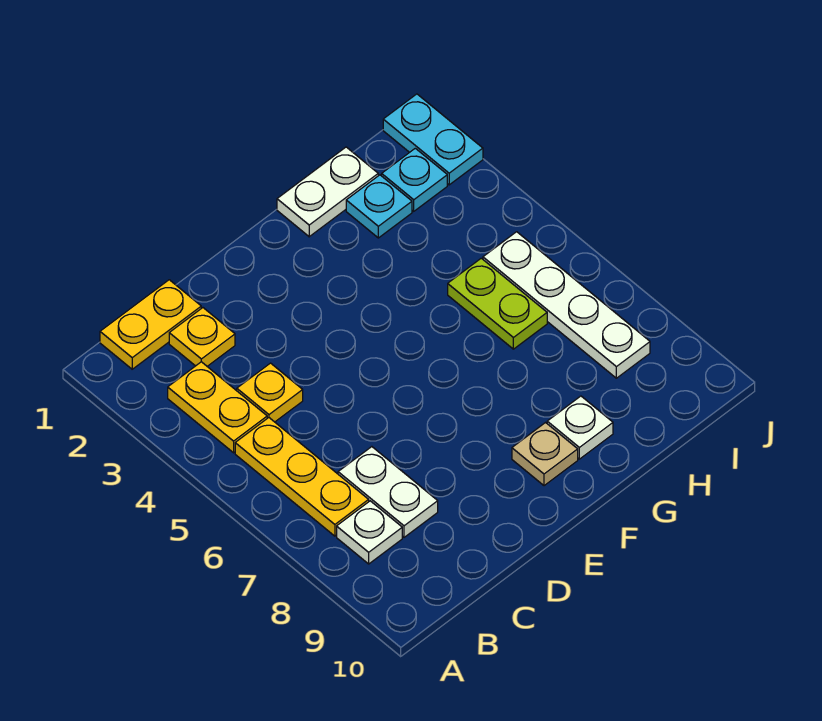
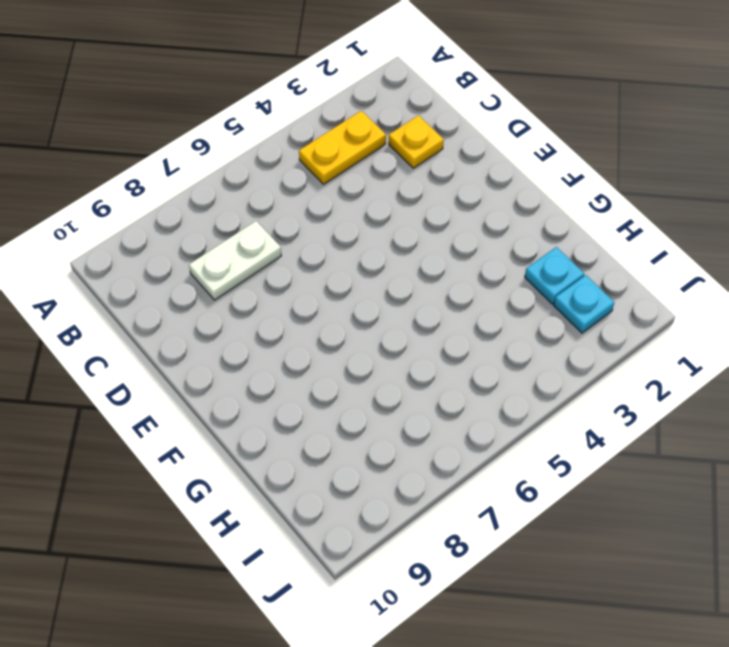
none -> yellow plate B1:C1 level 1
none -> yellow plate B5:B7 level 1
none -> white plate B8 level 1

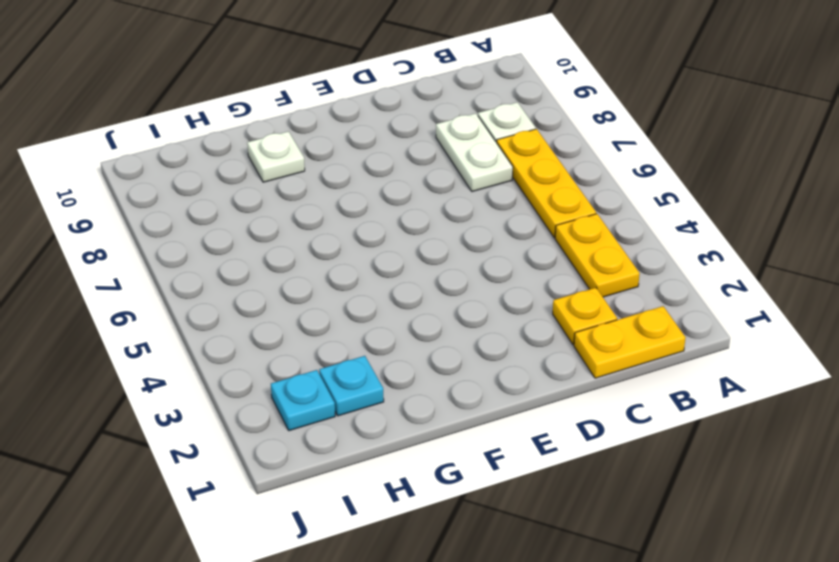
none -> yellow plate C4 level 1
none -> tan plate F9 level 1
none -> white plate G1:H1 level 1

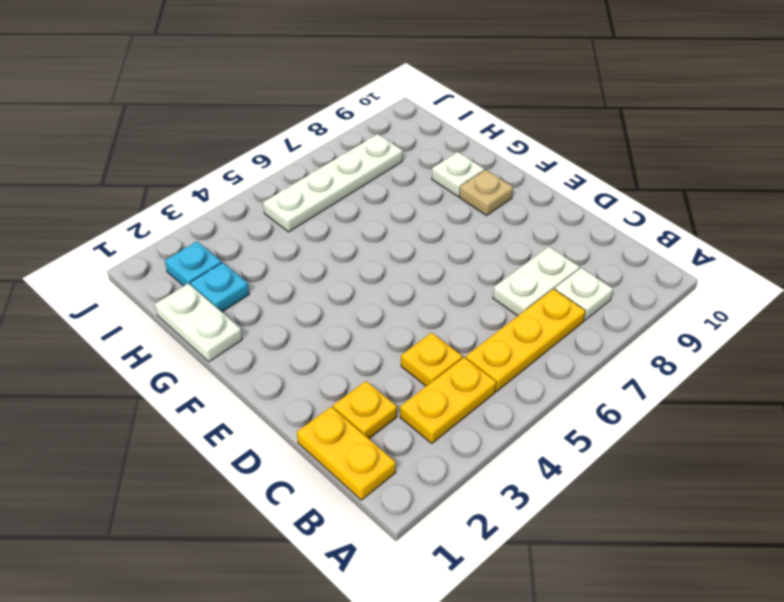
none -> lime plate H5:H6 level 1
none -> cyan plate J1:J2 level 1

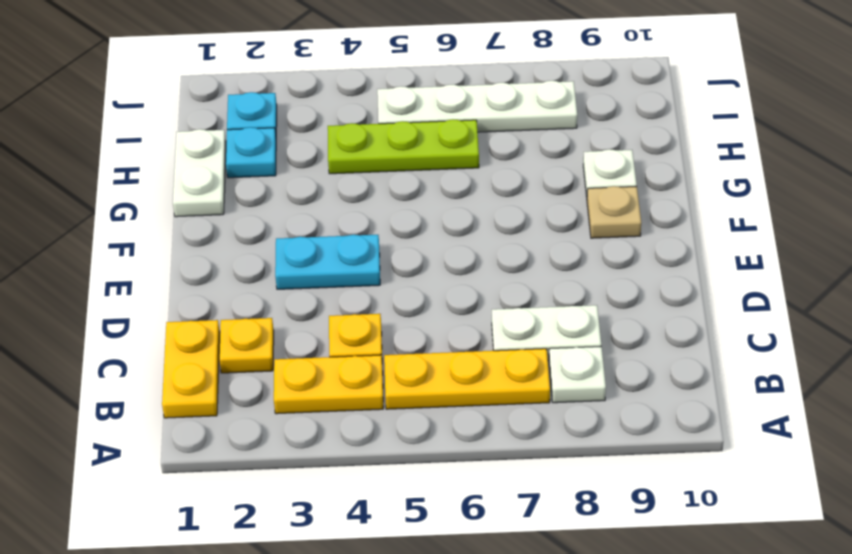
cyan plate E3:E4 level 1 -> cyan plate J1:J2 level 1
lime plate H4:H6 level 1 -> lime plate H5:H6 level 1

